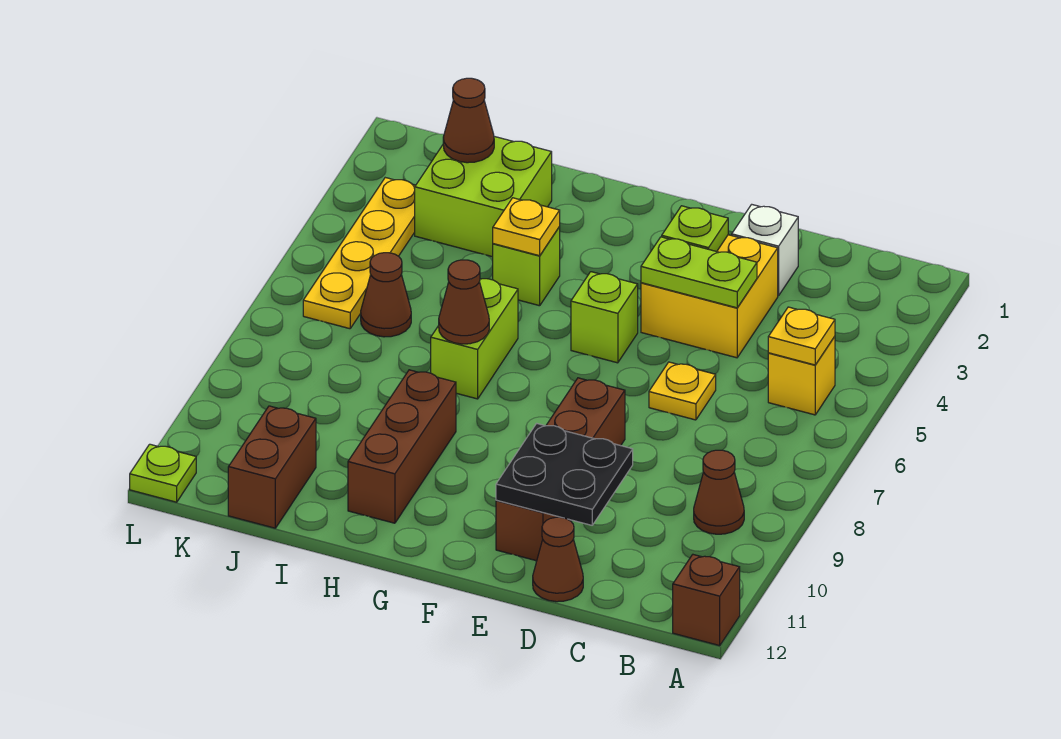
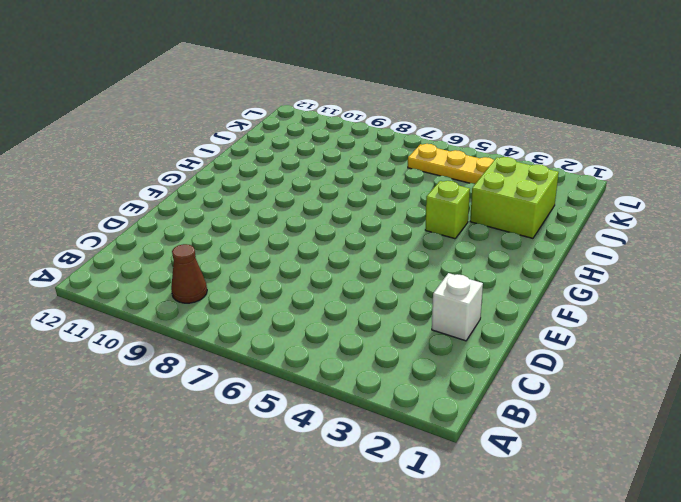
none -> brown brick A12 level 1
none -> yellow brick B5 level 1
none -> yellow brick D3:E4 level 1

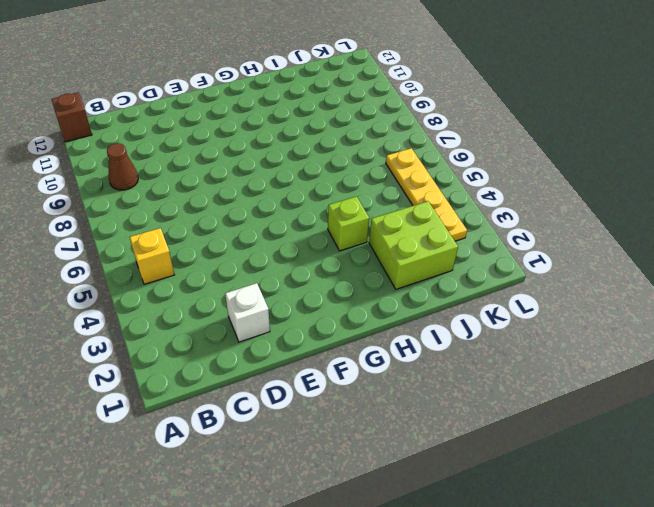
none -> yellow brick D3:E4 level 1
none -> yellow plate D6 level 1
none -> brown cone D12 level 1

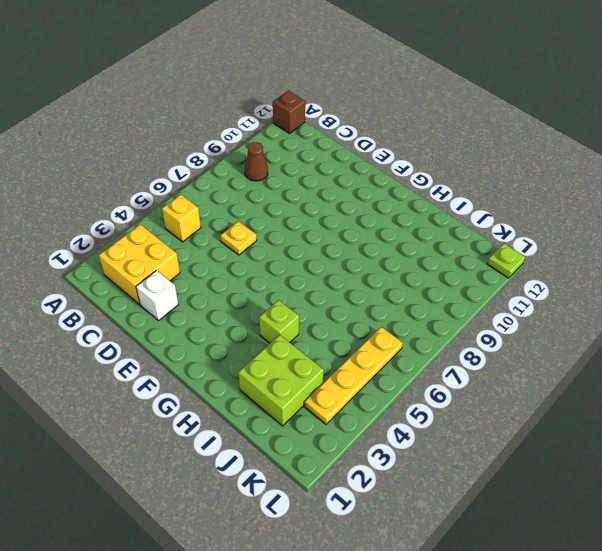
yellow brick B2:C3 level 1 -> yellow brick D3:E4 level 1
none -> brown cone D12 level 1
none -> brown brick E8:E11 level 1
none -> lime brick F5 level 1

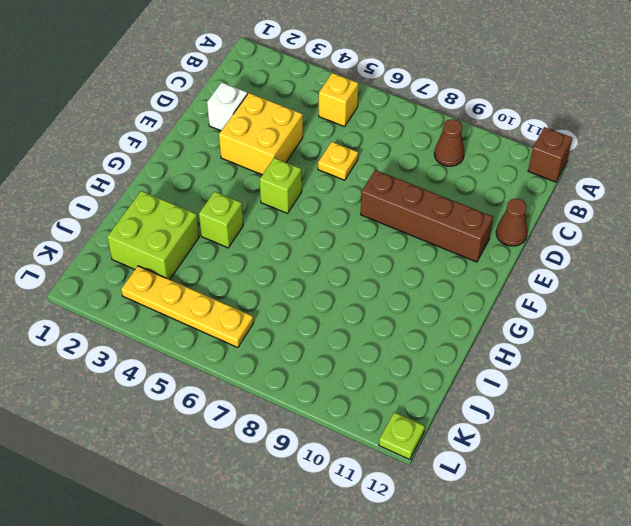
none -> lime brick H6:H7 level 1
none -> brown brick H9:H11 level 1
none -> brown cone J6 level 1

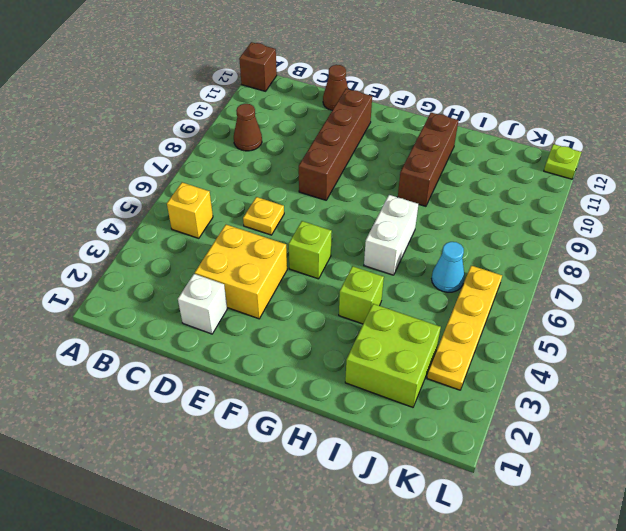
white brick H6:H7 level 1 -> lime brick H6:H7 level 1
cyan cone J6 level 1 -> brown cone J6 level 1
none -> brown brick J11:J12 level 1
none -> yellow plate B5 level 2
none -> lime plate D4:E4 level 2

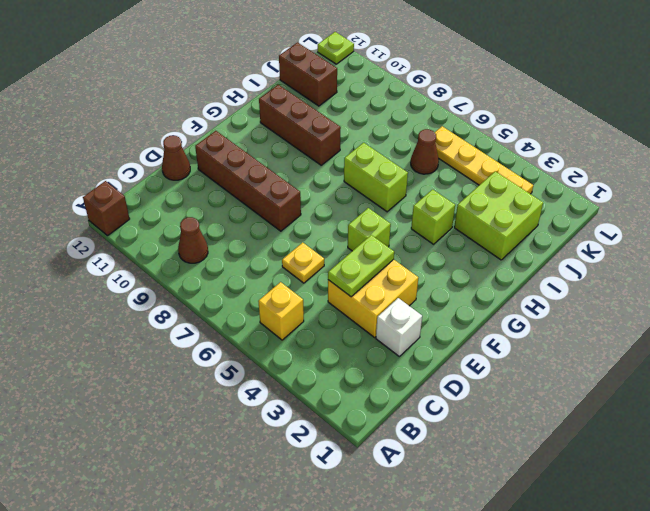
none -> yellow plate B5 level 2
none -> black plate D10:E11 level 2
none -> lime plate E3 level 2

